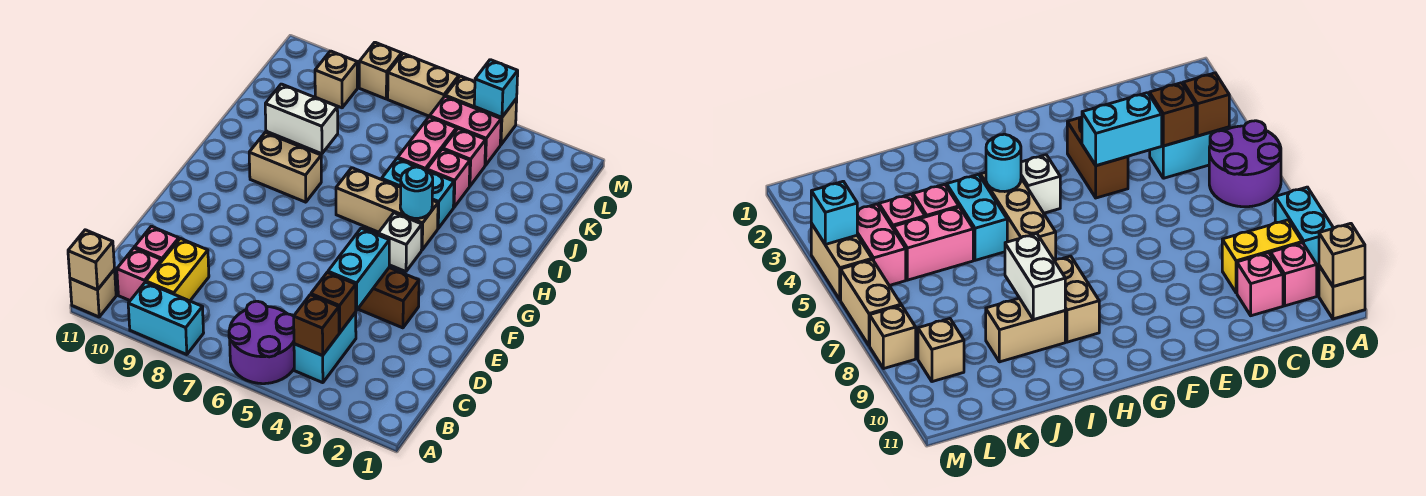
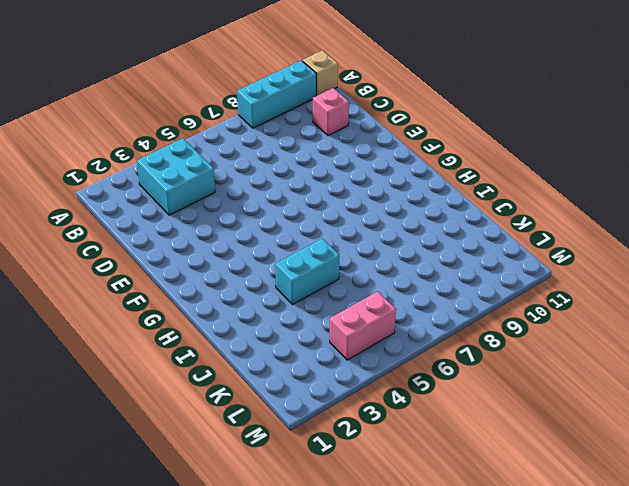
cyan brick A8:A10 level 1 -> cyan brick A8:A9 level 1
cyan brick B3:C4 level 1 -> cyan brick B4:C4 level 1
none -> purple round brick A5:B6 level 1
none -> yellow brick B9:C9 level 1
none -> pink brick B10 level 1

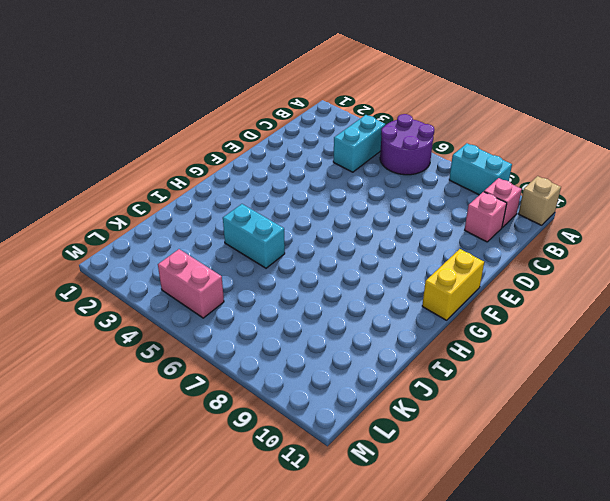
yellow brick F11:G11 level 1 -> yellow brick B9:C9 level 1
none -> brown brick E3:E4 level 1
none -> white brick G4 level 1
none -> tan brick H4:H6 level 1

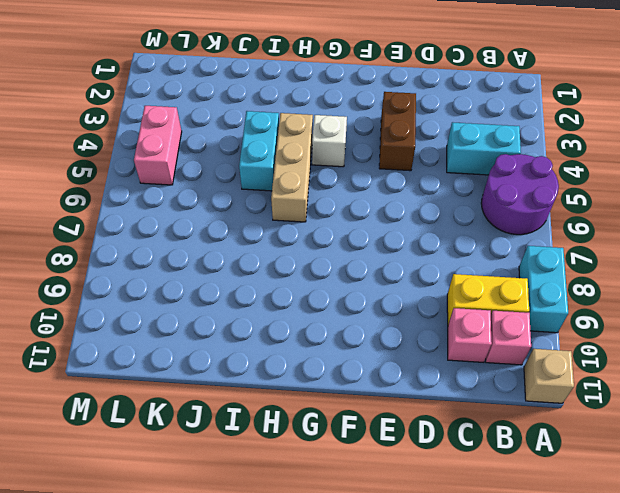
none -> tan brick H8:H9 level 1
none -> tan brick I9:J9 level 1
none -> pink brick J4 level 1

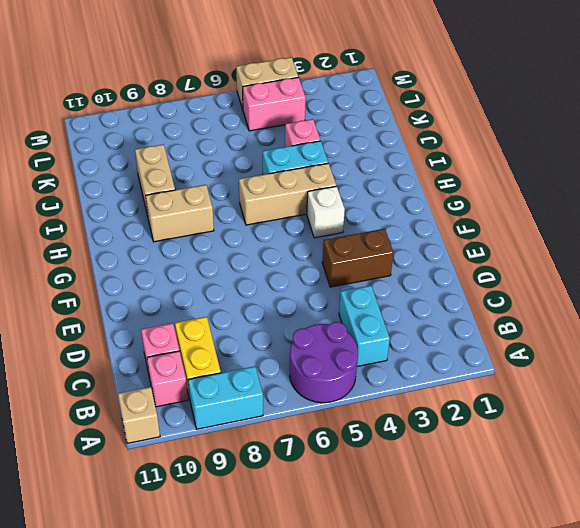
none -> pink brick J5:K5 level 1
none -> pink brick K4 level 1
none -> tan brick L9 level 1

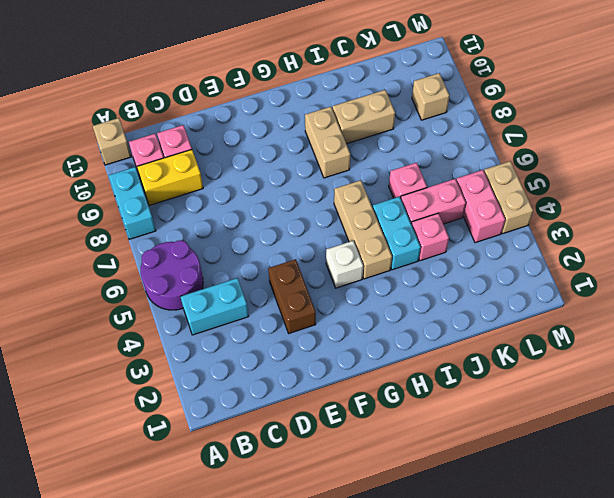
pink brick J6 level 1 -> pink brick K4 level 1
none -> tan brick M6:M7 level 1
none -> tan brick M8 level 1
none -> tan brick A11 level 2

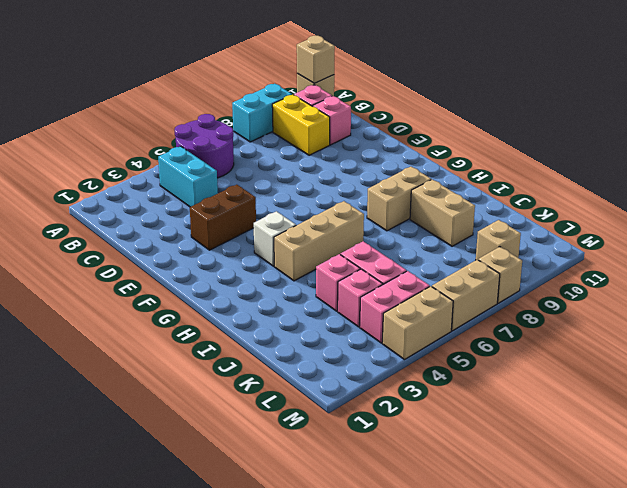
none -> cyan brick I4:I5 level 1
none -> brown brick B4 level 2
none -> brown brick C4 level 2

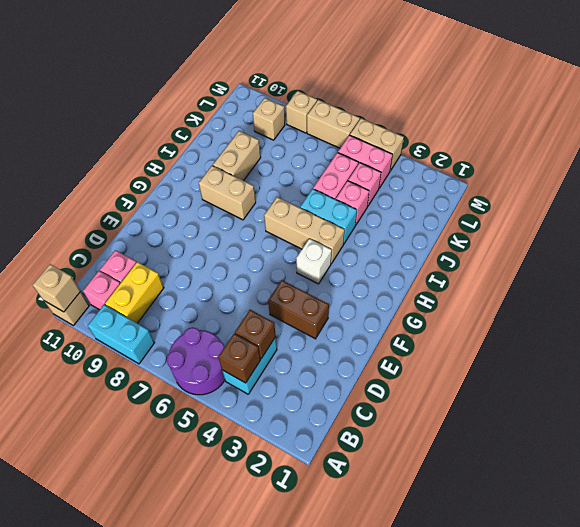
none -> cyan brick D4:E4 level 2
none -> cyan round brick H4 level 2
none -> white brick I8:I9 level 2

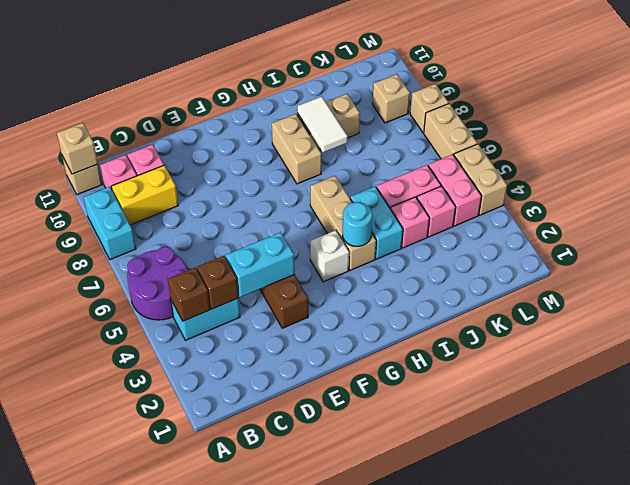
white tile I8:I9 level 2 -> white brick I8:I9 level 2
none -> cyan brick M4 level 2

